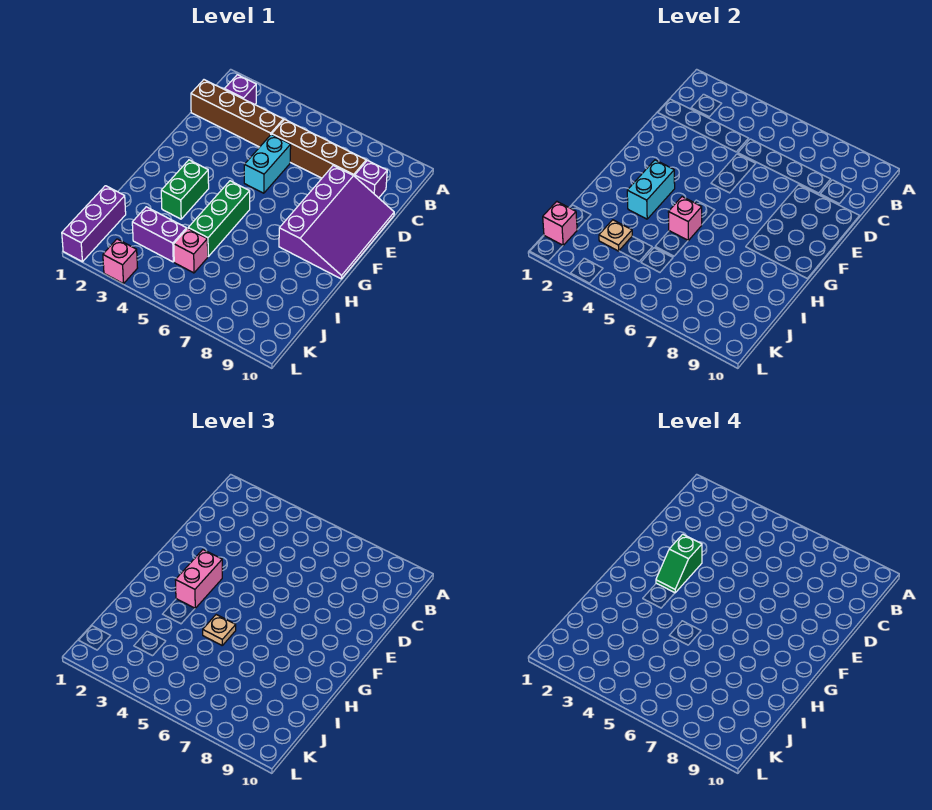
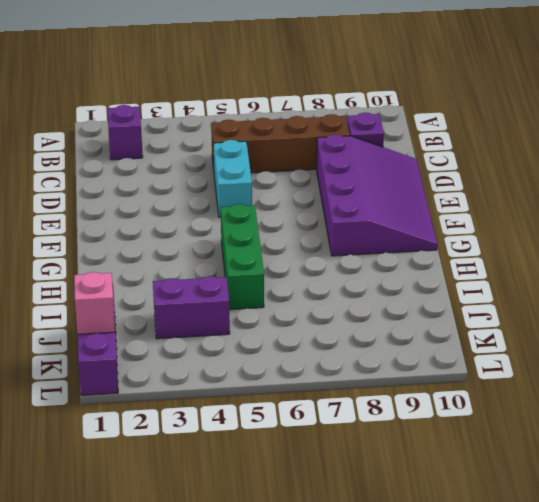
none -> brown brick C1:C4 level 1
none -> green brick G3:H3 level 1
none -> pink brick J5 level 1

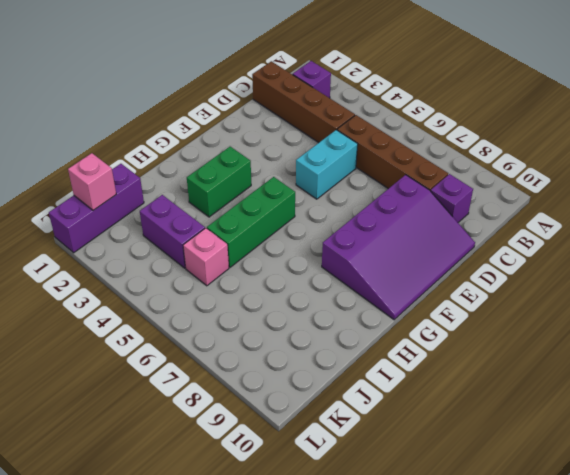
none -> pink brick L3 level 1
none -> cyan brick G3:H3 level 2
none -> pink brick H5 level 2

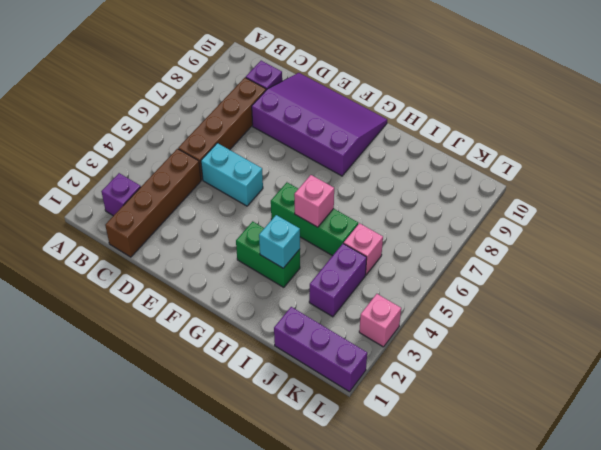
cyan brick H3 level 2 -> cyan brick G3:H3 level 2
none -> tan plate J3 level 2
none -> pink brick K1 level 2
none -> pink brick F3:G3 level 3

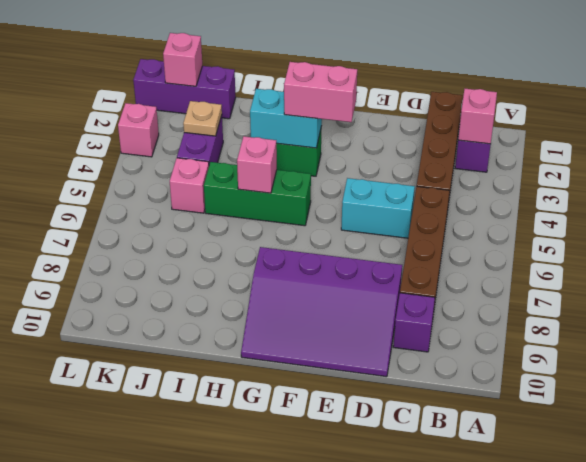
pink brick B2 level 2 -> none
none -> tan plate H5 level 3
none -> green slope E3:F3 level 4 top E

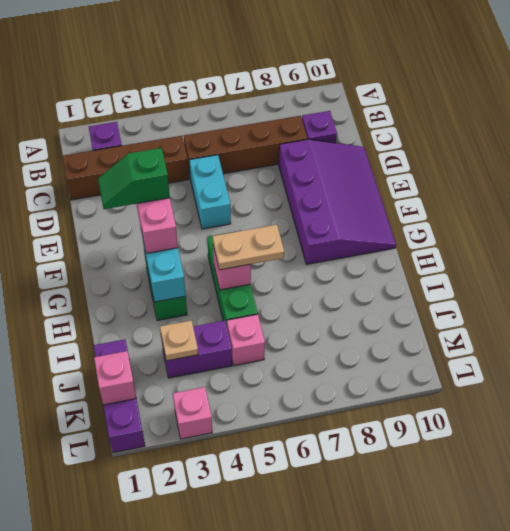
green slope F2:F3 level 4 top 3 -> green slope E3:F3 level 4 top E
tan plate H5:H6 level 3 -> tan plate H5 level 3

